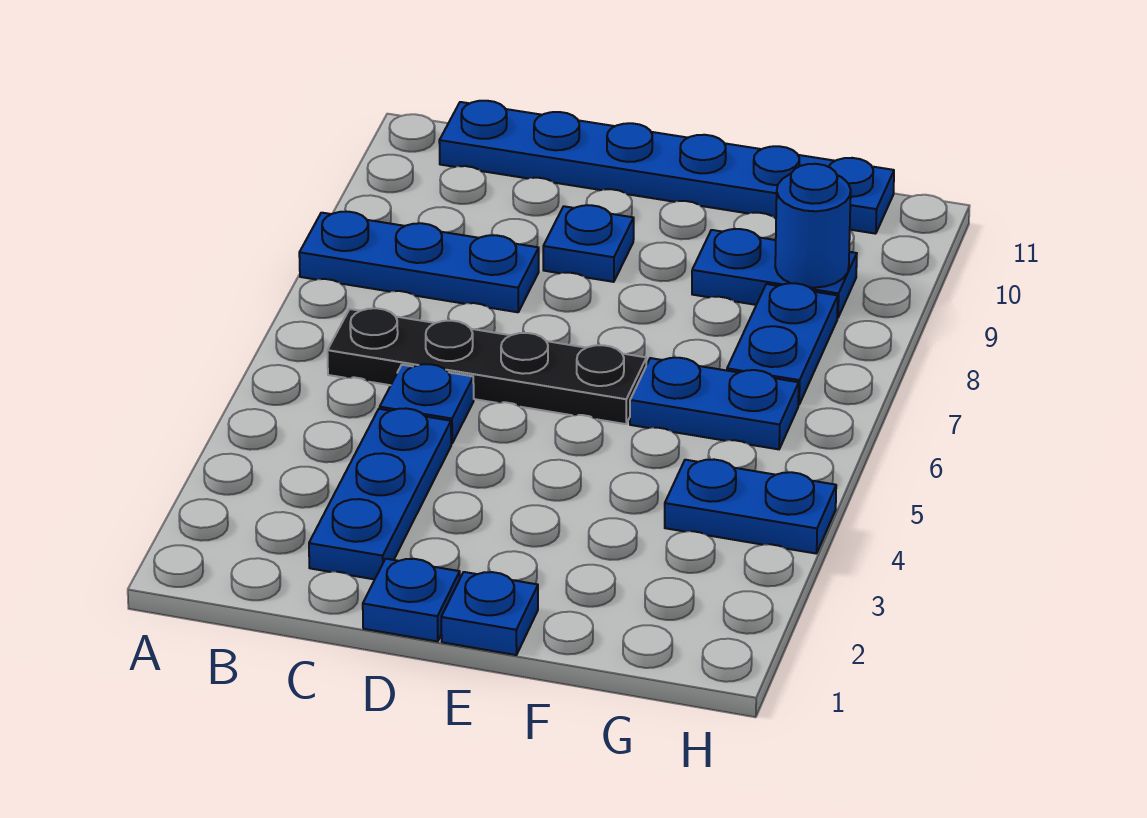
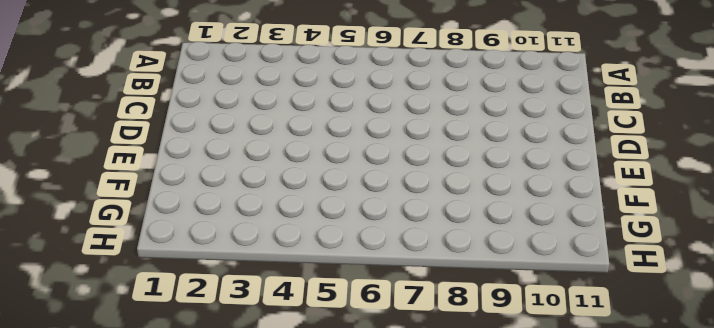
none -> blue plate A8:C8 level 1
none -> black plate B6:E6 level 1
none -> blue plate B11:G11 level 1

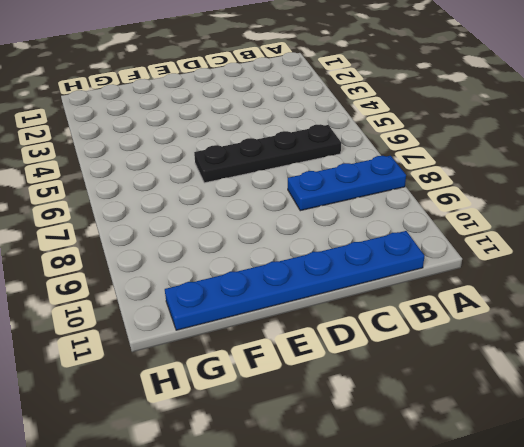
none -> blue plate C2:C4 level 1
none -> blue plate C5 level 1
none -> blue plate D1 level 1

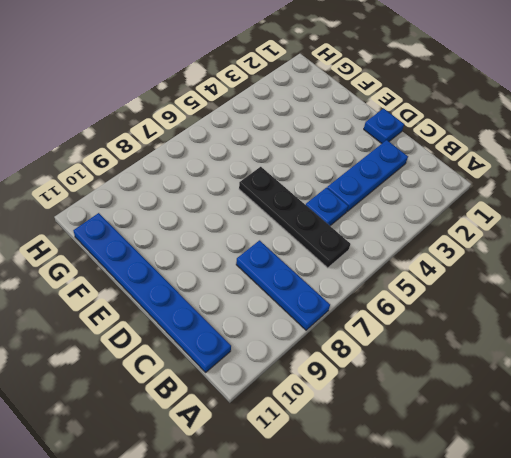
none -> blue plate D9 level 1
none -> blue plate E1 level 1
none -> blue plate F6:G6 level 1

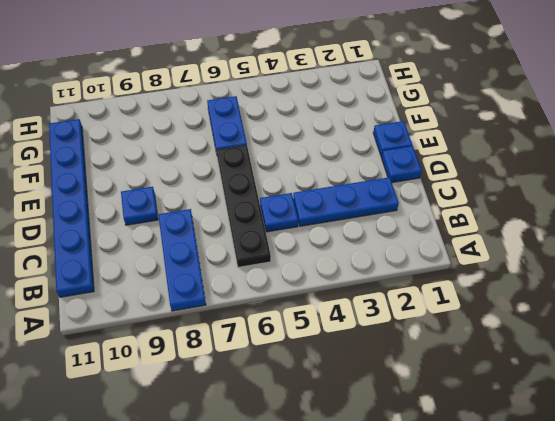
none -> blue plate F9:G9 level 1
none -> blue plate G4:H4 level 1
none -> blue plate G7:G8 level 1

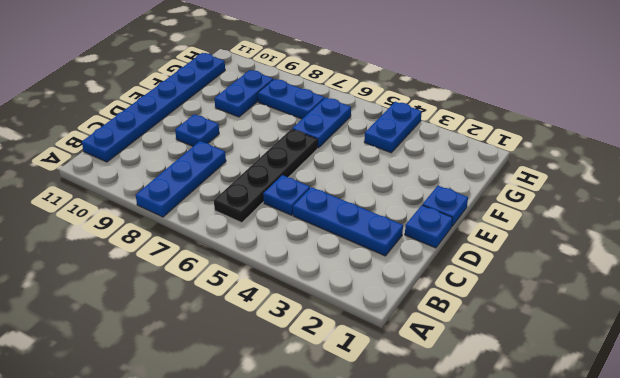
none -> blue round brick G9 level 2

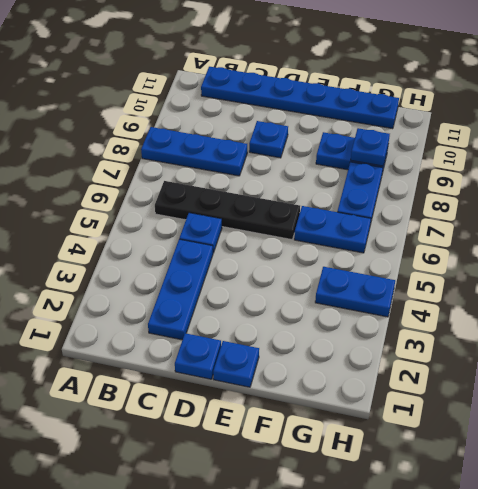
blue plate G9 level 2 -> blue round brick G9 level 2

